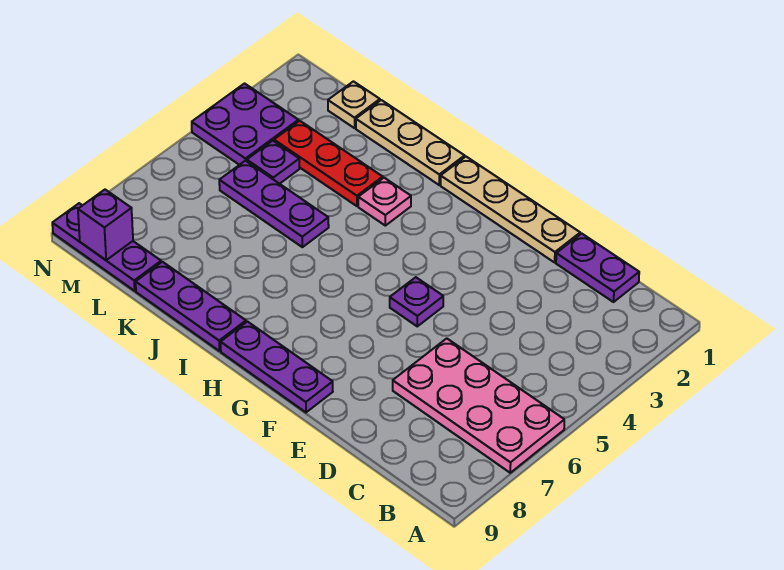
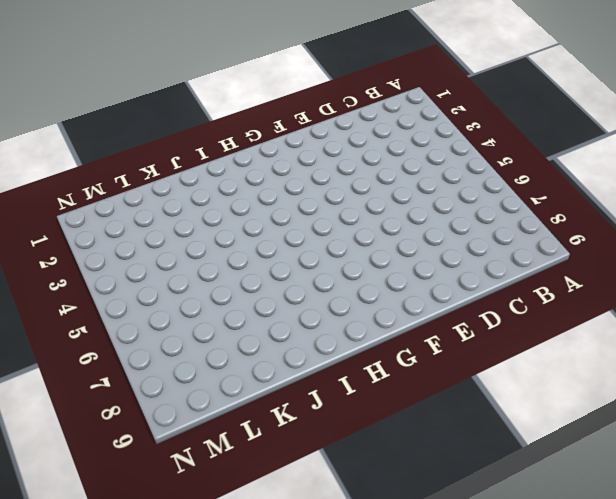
none -> pink plate A6:D7 level 1
none -> purple plate C1:D1 level 1
none -> tan plate E1:H1 level 1

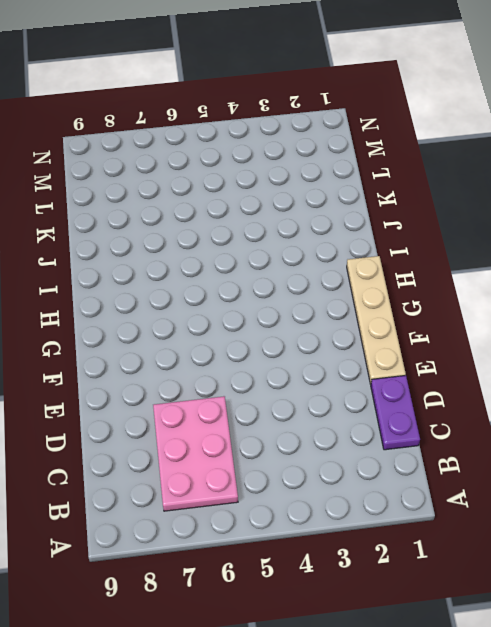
pink plate B6:D7 level 1 -> pink plate A6:D7 level 1
none -> purple plate F5 level 1
none -> purple plate F9:H9 level 1
none -> tan plate I1:K1 level 1

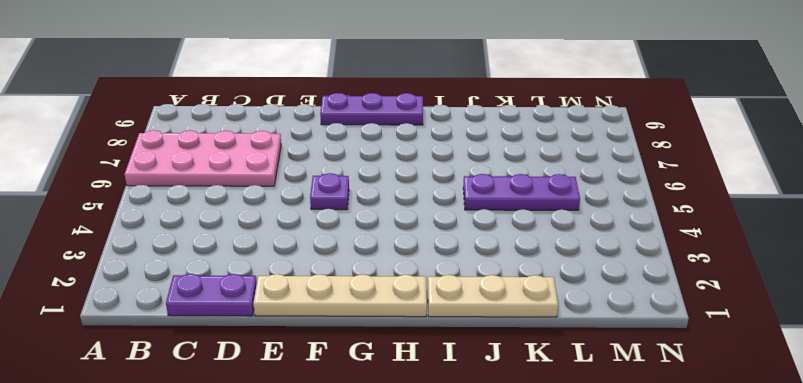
none -> pink plate I3 level 1
none -> purple plate I9:K9 level 1
none -> red plate J3:L3 level 1

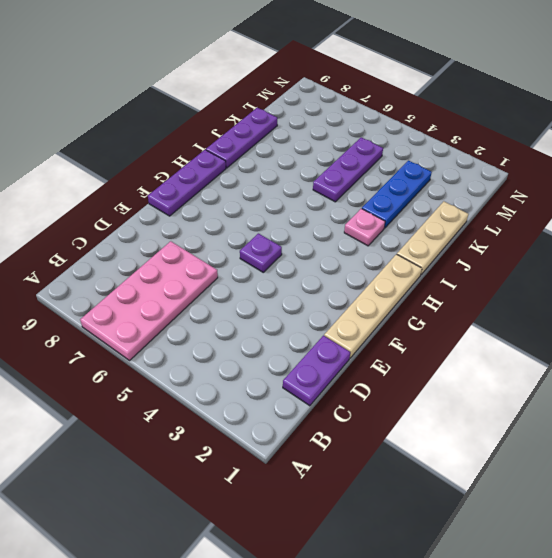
blue plate J3:L3 level 1 -> red plate J3:L3 level 1
none -> tan plate L1 level 1
none -> purple plate L4 level 1
none -> purple plate L9:N9 level 1

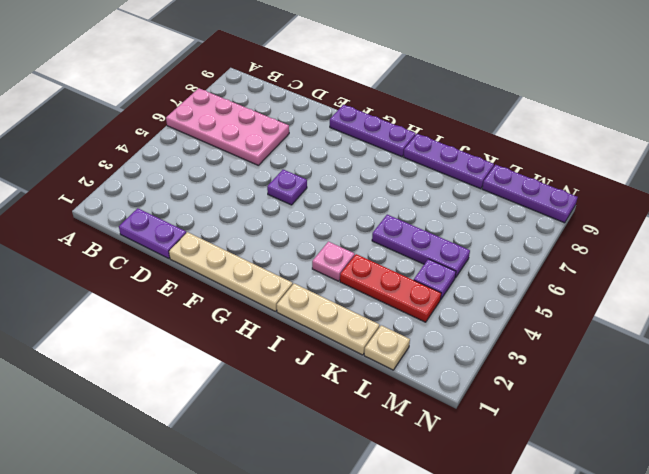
none -> purple plate M3:N4 level 1
none -> purple brick M9 level 2

